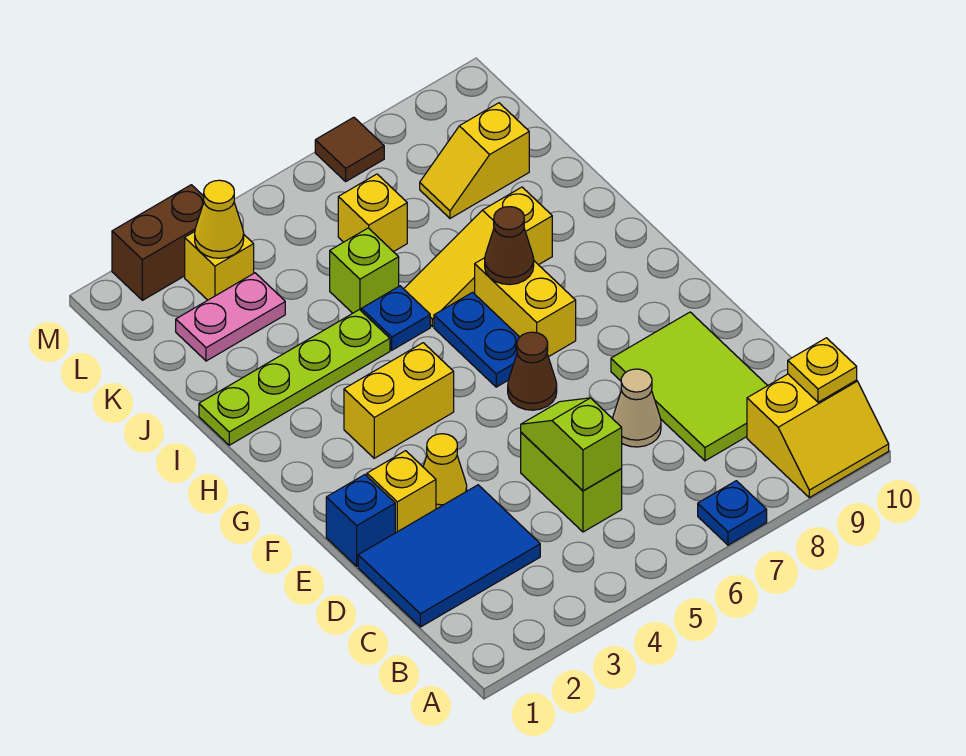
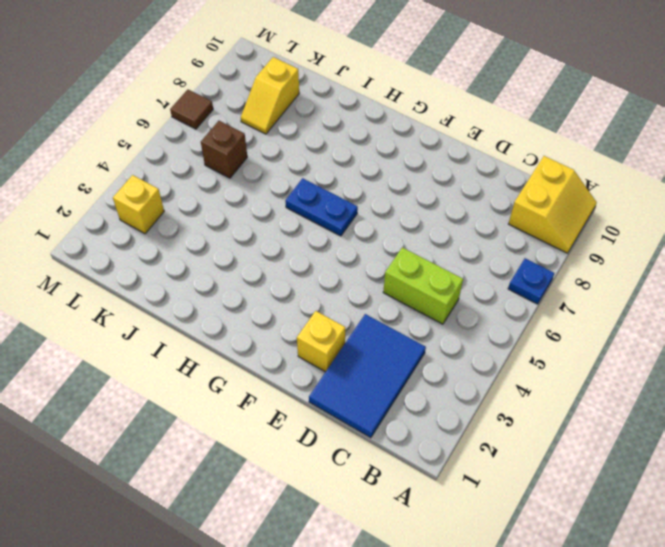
brown brick K6 level 1 -> yellow brick K6 level 1
none -> lime tile C8:E9 level 1
none -> tan cone D7 level 1
none -> blue brick E1 level 1

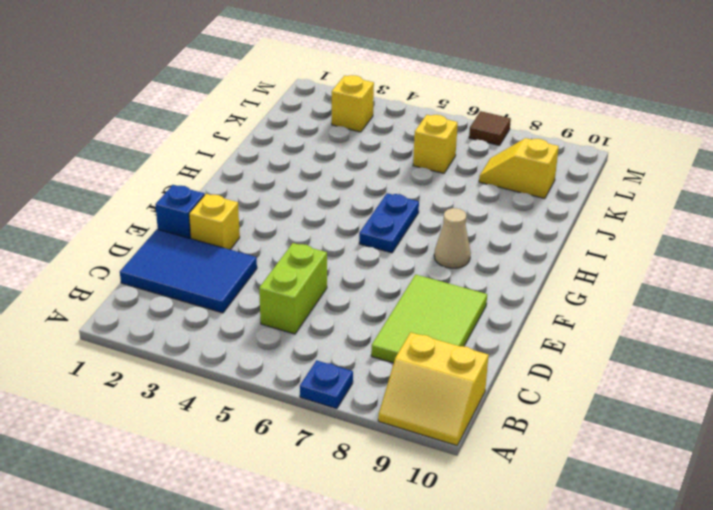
tan cone G8 level 1 -> tan cone D7 level 1
none -> yellow cone E3 level 1
none -> brown cone F6 level 1
none -> yellow brick G3:G4 level 1

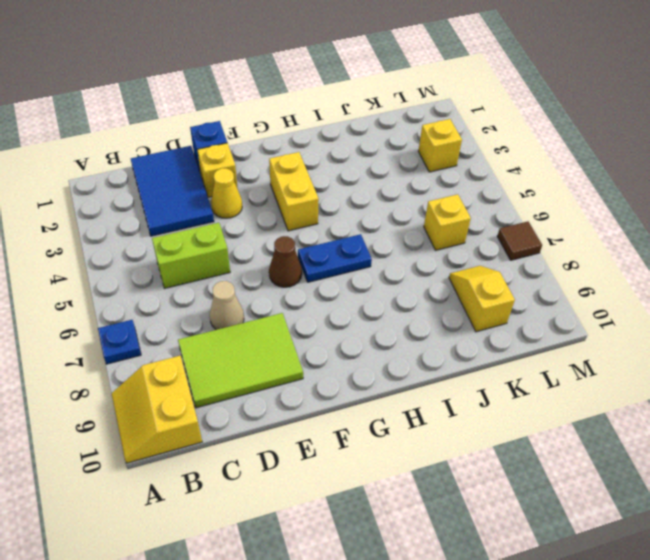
none -> yellow brick G7:H7 level 1
none -> lime plate I1:I4 level 1
none -> blue plate I5 level 1

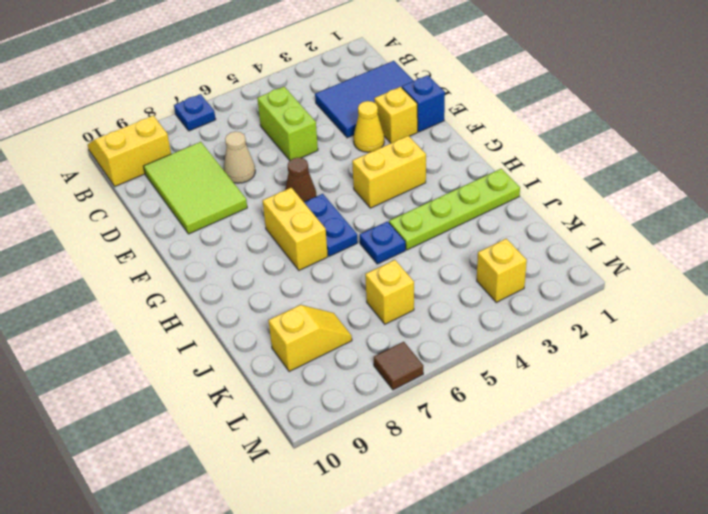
none -> yellow slope I6:I8 level 1 top 8
none -> lime brick J5 level 1
none -> pink plate K2:K3 level 1

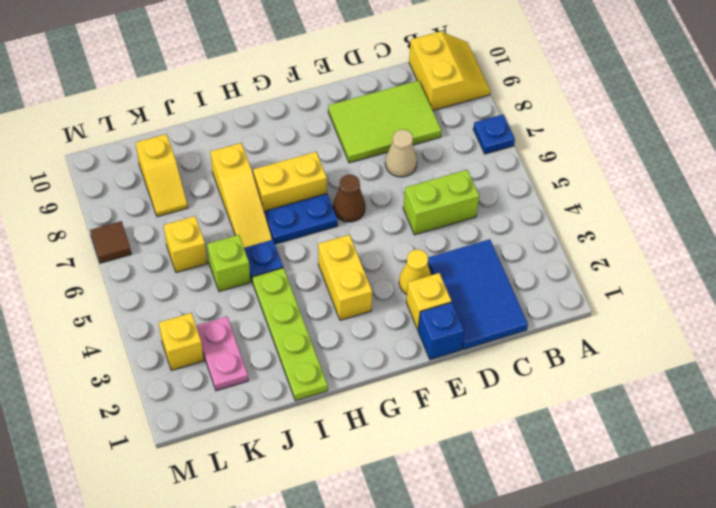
none -> brown brick M2:M3 level 1
none -> yellow plate B10 level 2
none -> lime slope C5:D5 level 2 top C

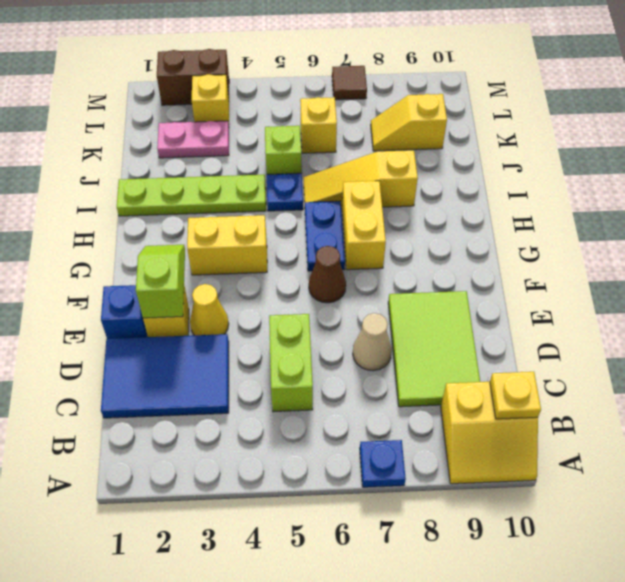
lime slope E2:F2 level 2 top E -> lime slope C5:D5 level 2 top C
none -> brown cone H7 level 2
none -> yellow cone L3 level 2

